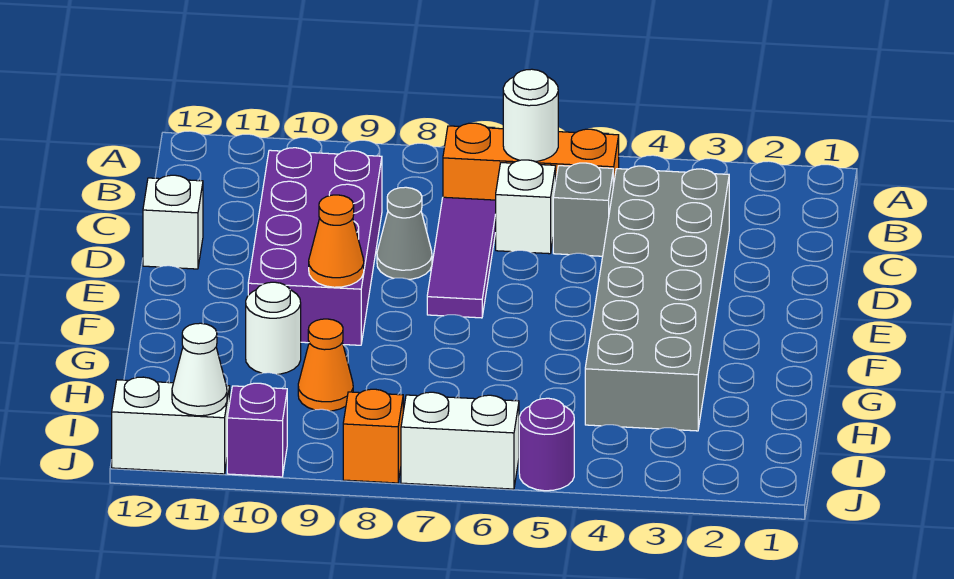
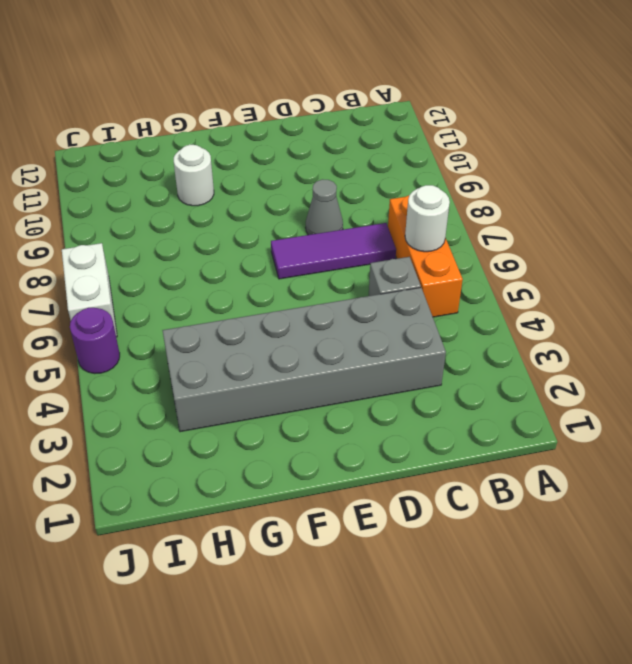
none -> white brick C6 level 1
none -> purple brick C9:F10 level 1
none -> white brick D12 level 1

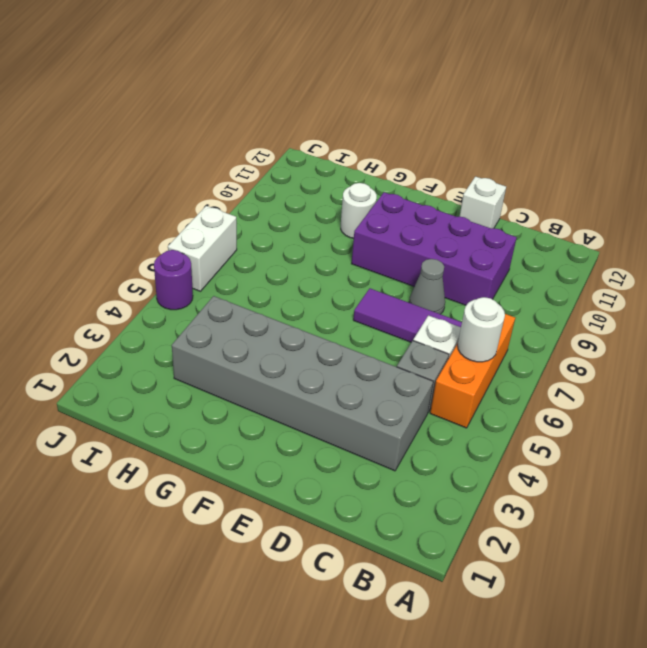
none -> orange cone H9 level 1
none -> orange brick J8 level 1
none -> purple brick J10 level 1

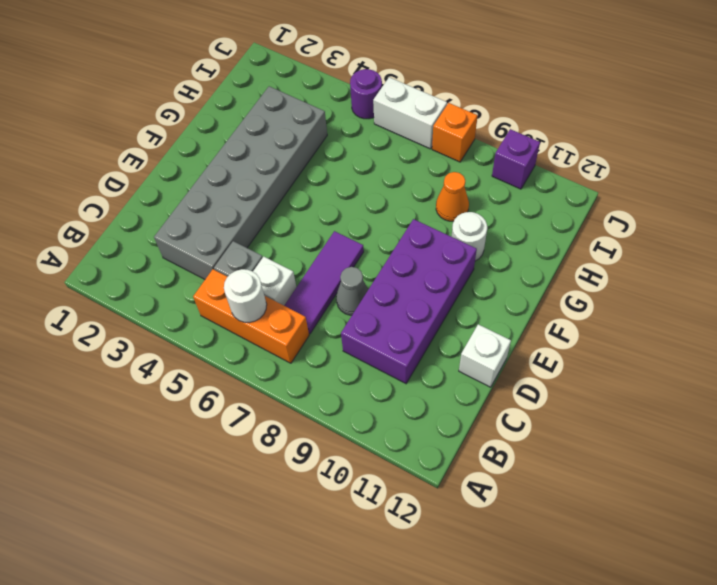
none -> white brick J11:J12 level 1
none -> orange cone F9 level 2
none -> white cone J11 level 2

